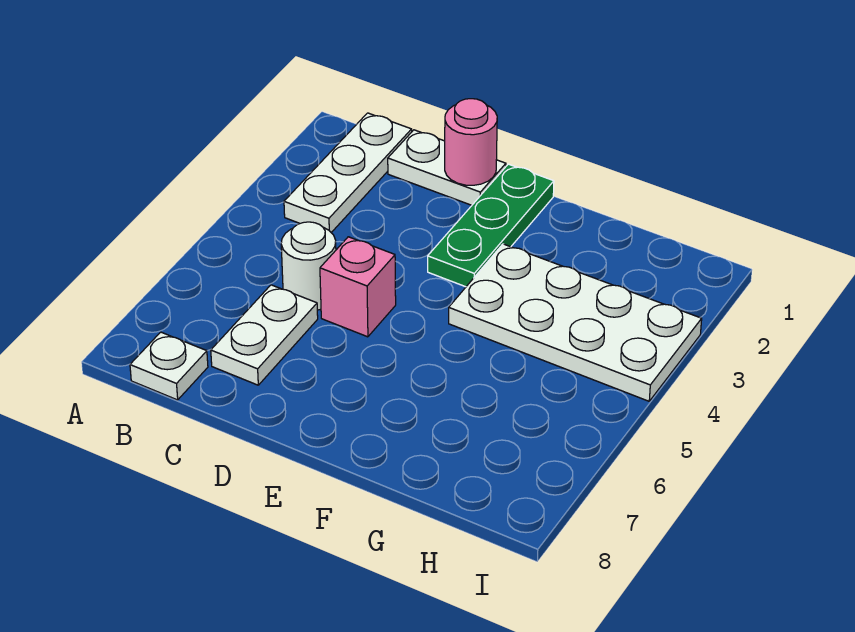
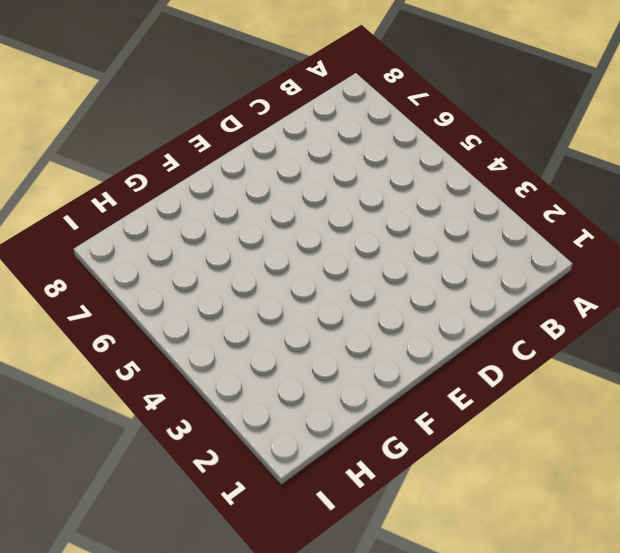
none -> white plate B1:B3 level 1
none -> white plate B8 level 1

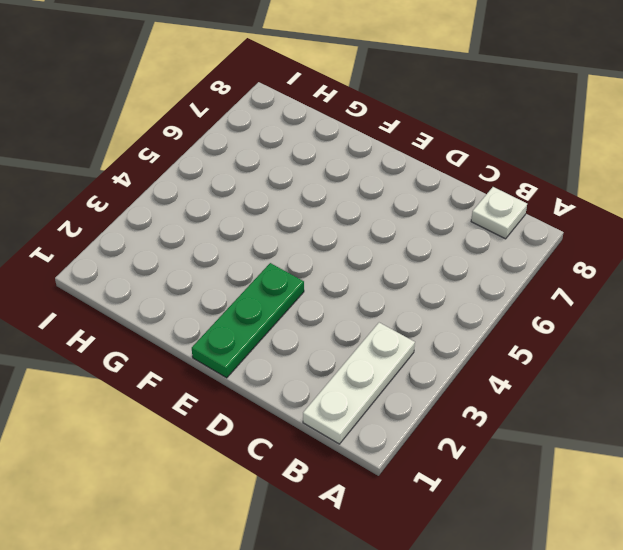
none -> white plate C1:D1 level 1
none -> white round brick C5 level 1

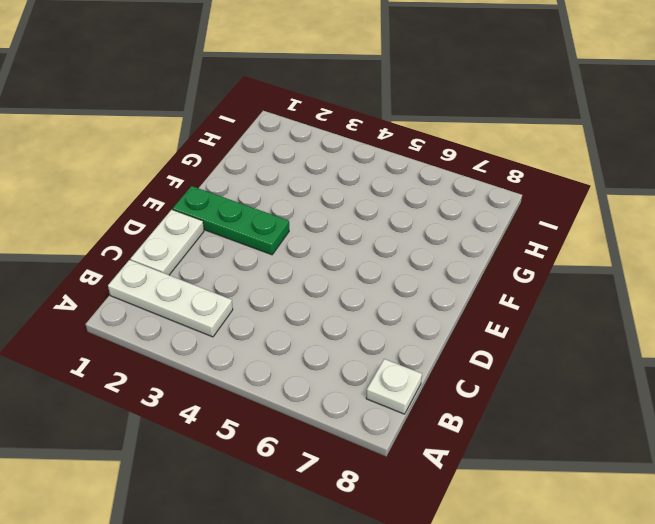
none -> white round brick C5 level 1
none -> white plate C6:C7 level 1

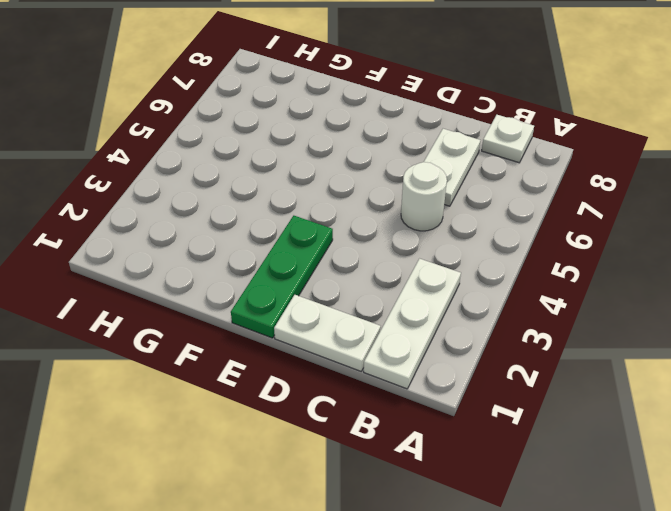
none -> pink brick D5 level 1
none -> white plate F3:I4 level 1

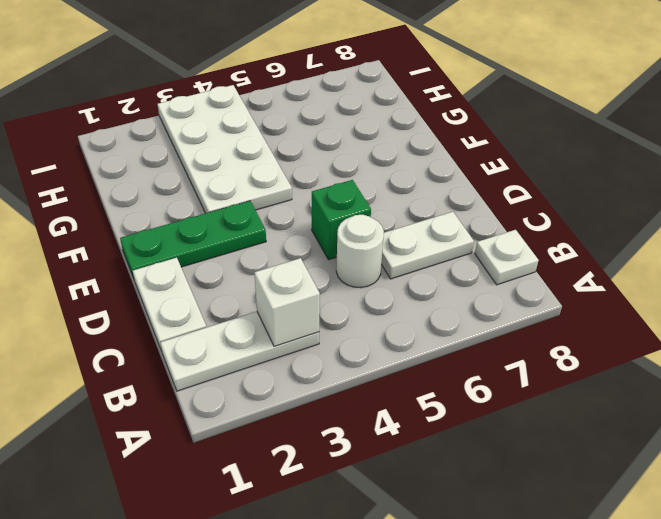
white brick B3 level 2 -> none
green brick D5 level 1 -> pink brick D5 level 1
none -> pink round brick D1 level 2

